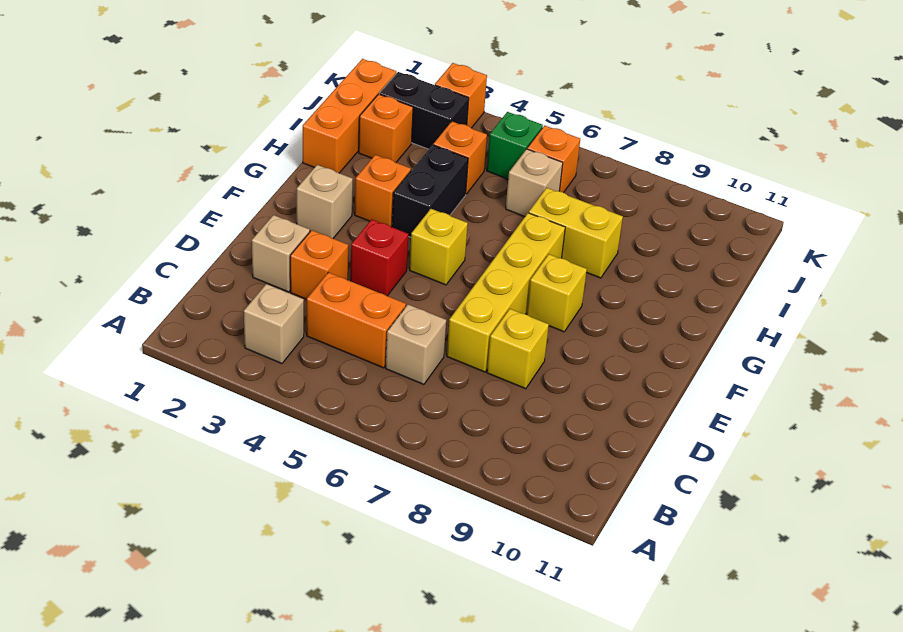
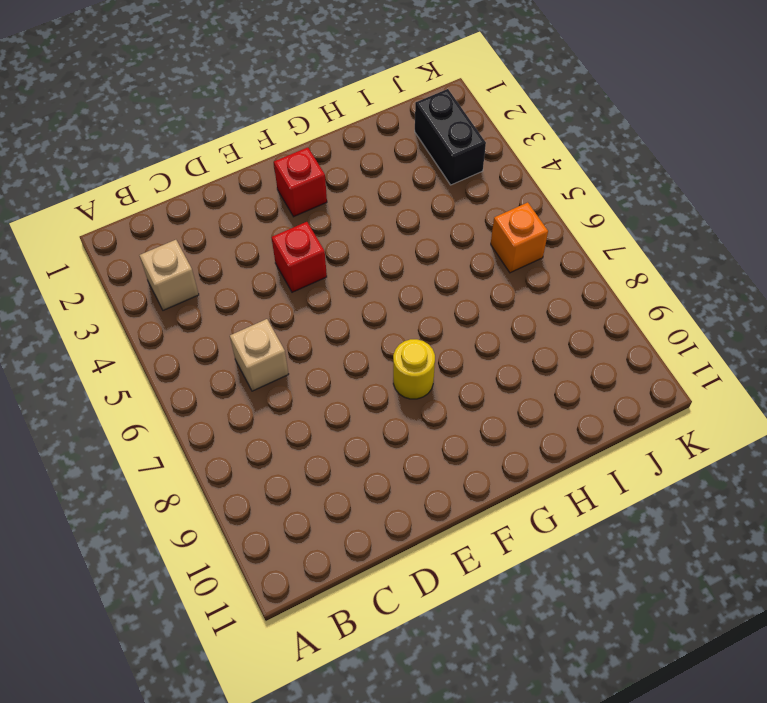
red brick F2 level 1 -> tan brick F2 level 1
yellow round brick F8 level 1 -> yellow brick F8 level 1
none -> orange brick C4:C5 level 1
none -> tan brick D2 level 1
none -> orange brick D3 level 1

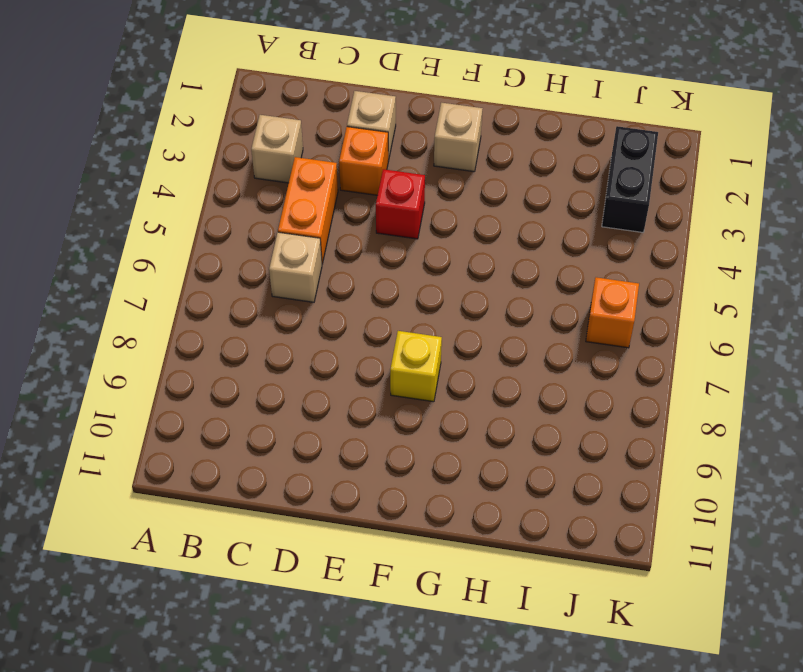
none -> yellow brick D7:G7 level 1
none -> yellow brick D8 level 1
none -> yellow brick F5 level 1

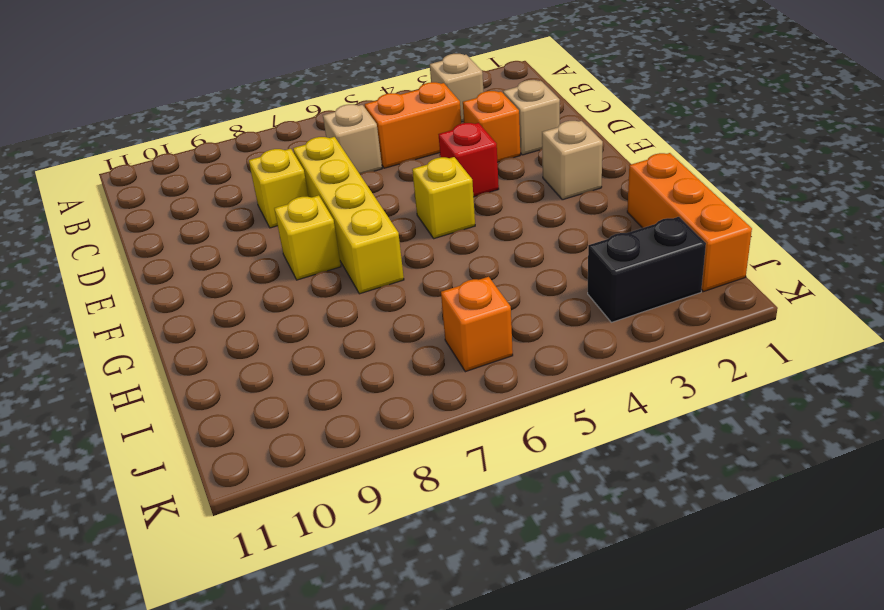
none -> orange brick G3 level 1
none -> black brick G4:H4 level 1
none -> yellow brick H7:H8 level 1

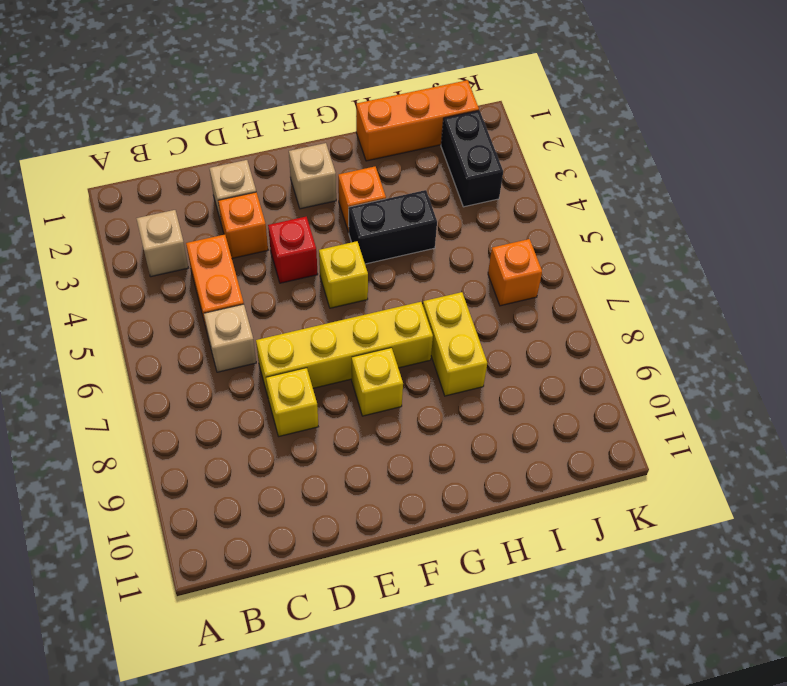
none -> orange brick I2 level 1
none -> orange brick I4 level 1
none -> tan brick I6 level 1

